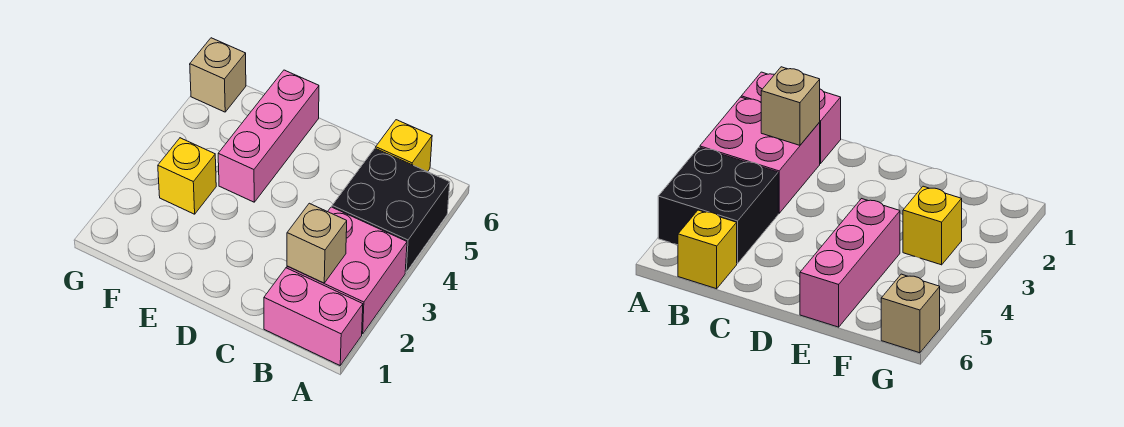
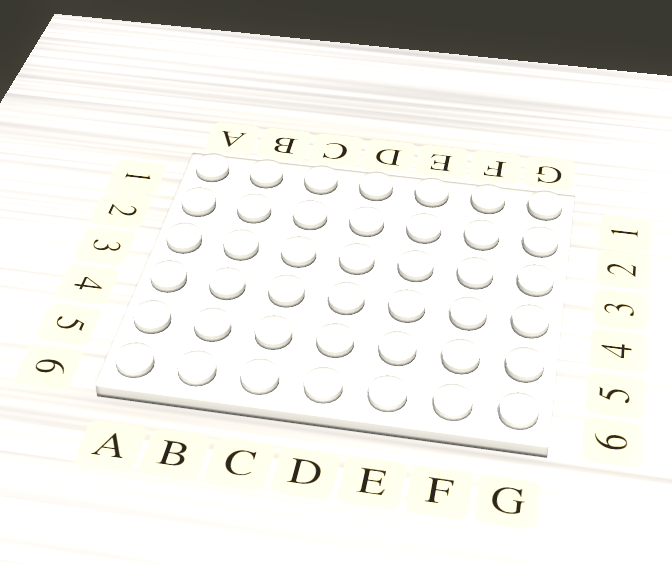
none -> pink brick A1:B1 level 1
none -> pink brick A2:B3 level 1

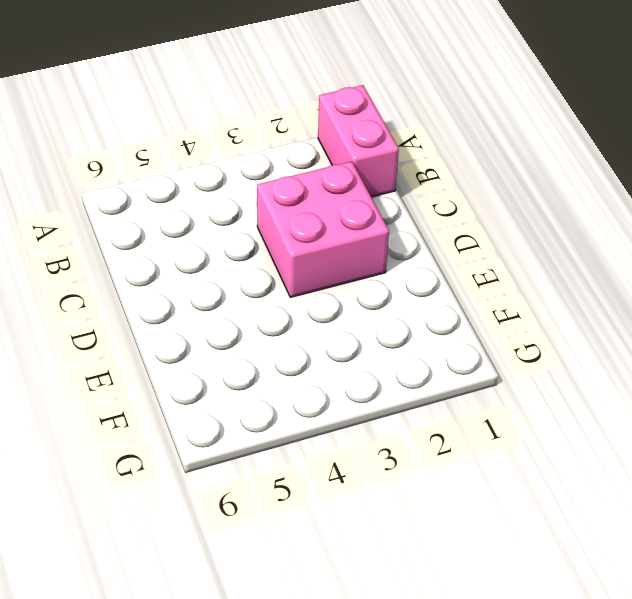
pink brick C2:D3 level 1 -> pink brick A2:B3 level 1
none -> black brick A4:B5 level 1
none -> yellow brick B6 level 1

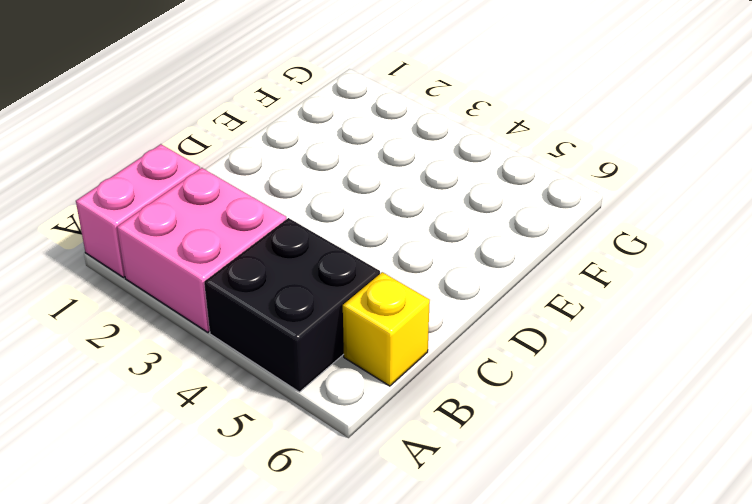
none -> pink brick E4:E6 level 1
none -> yellow brick F3 level 1

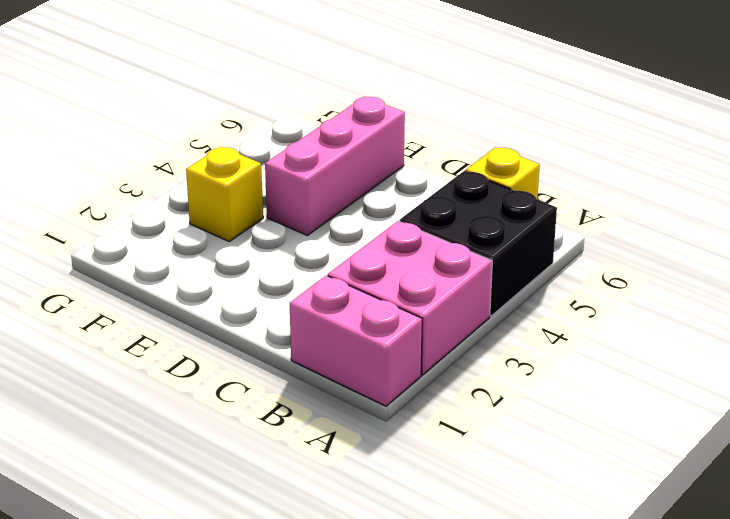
none -> tan brick G6 level 1
none -> tan brick B2 level 2

